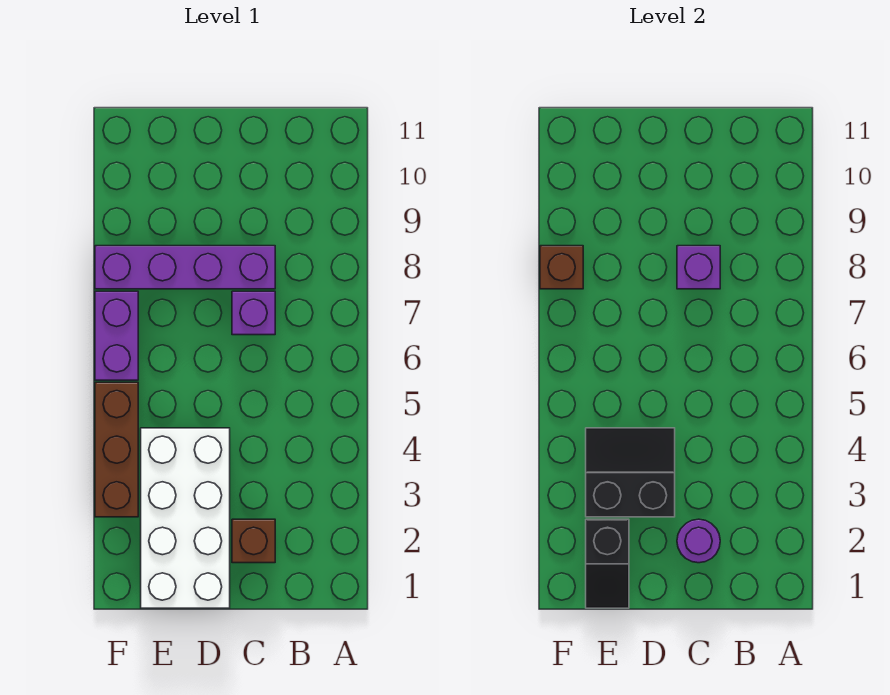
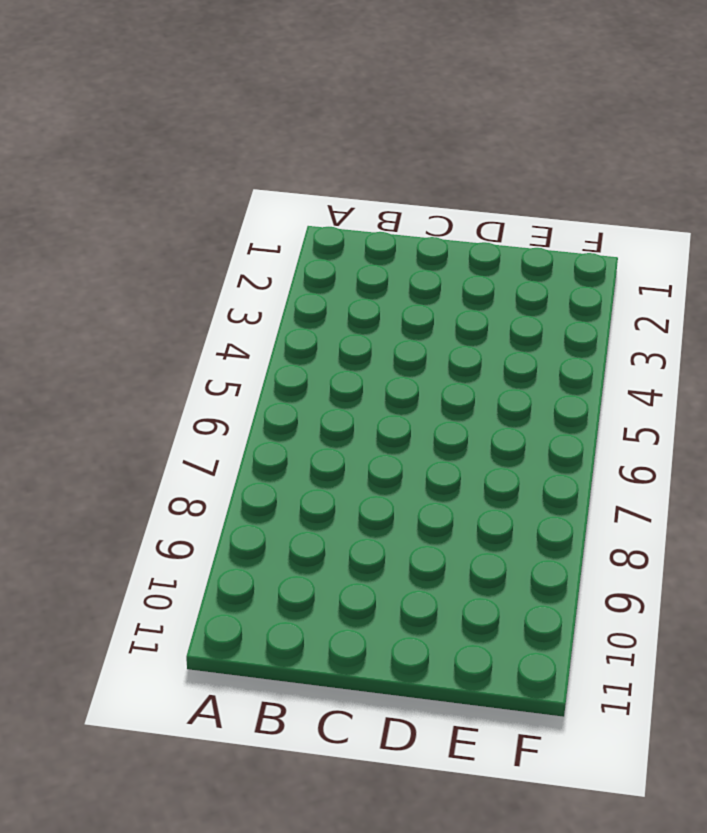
none -> brown brick C2 level 1
none -> purple brick C7 level 1

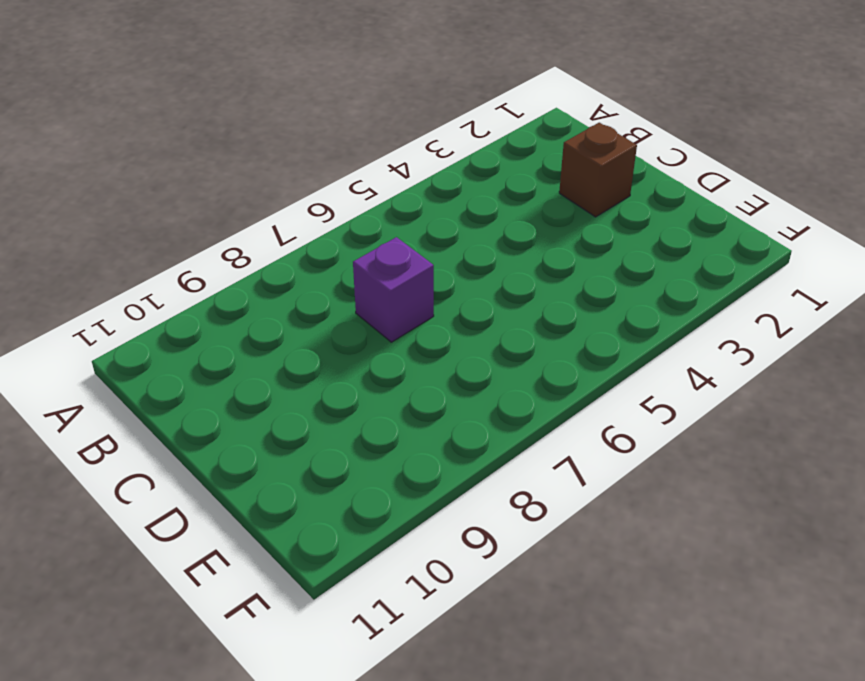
none -> purple brick C8:F8 level 1
none -> white brick D1:E4 level 1

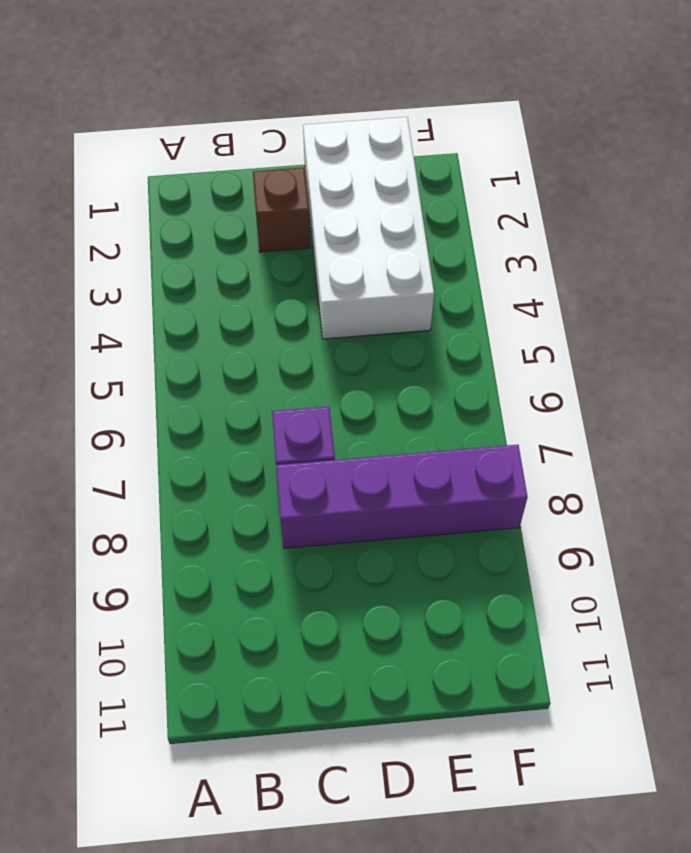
none -> brown brick F3:F5 level 1
none -> purple brick F6:F7 level 1

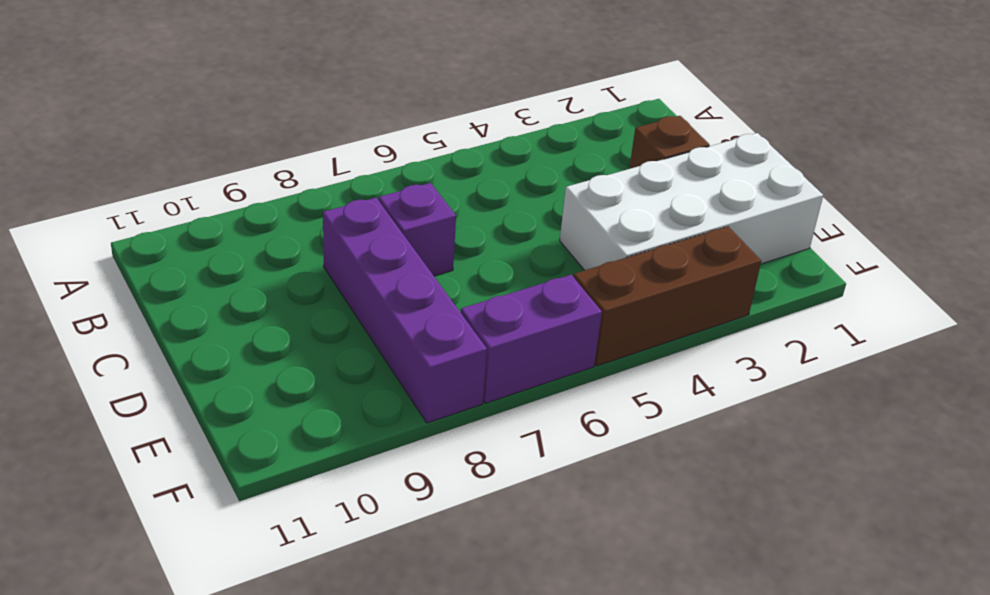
none -> purple round brick C2 level 2
none -> purple brick C8 level 2

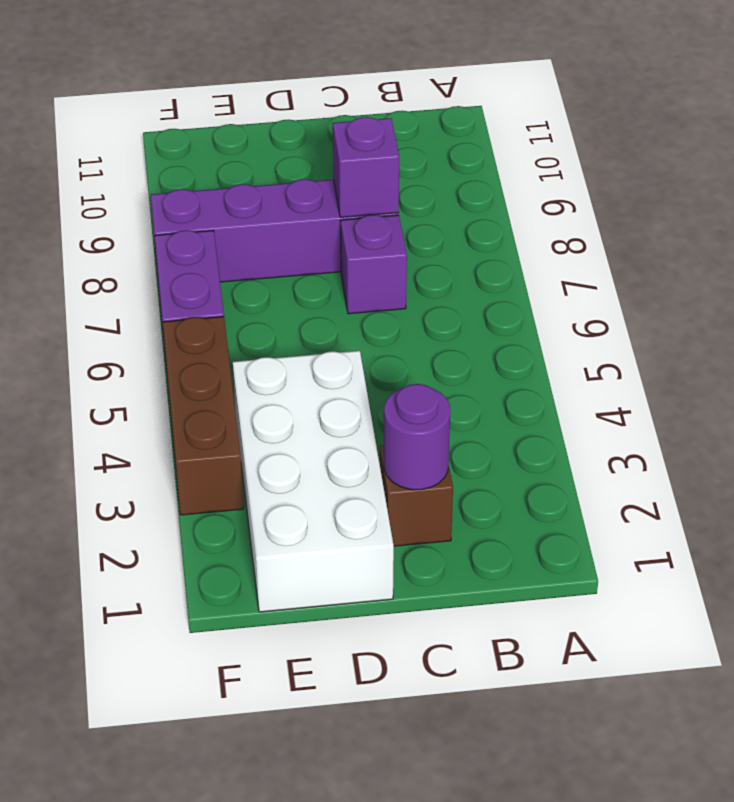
none -> black slope D3:E4 level 2 top 3
none -> black slope E1:E2 level 2 top 2

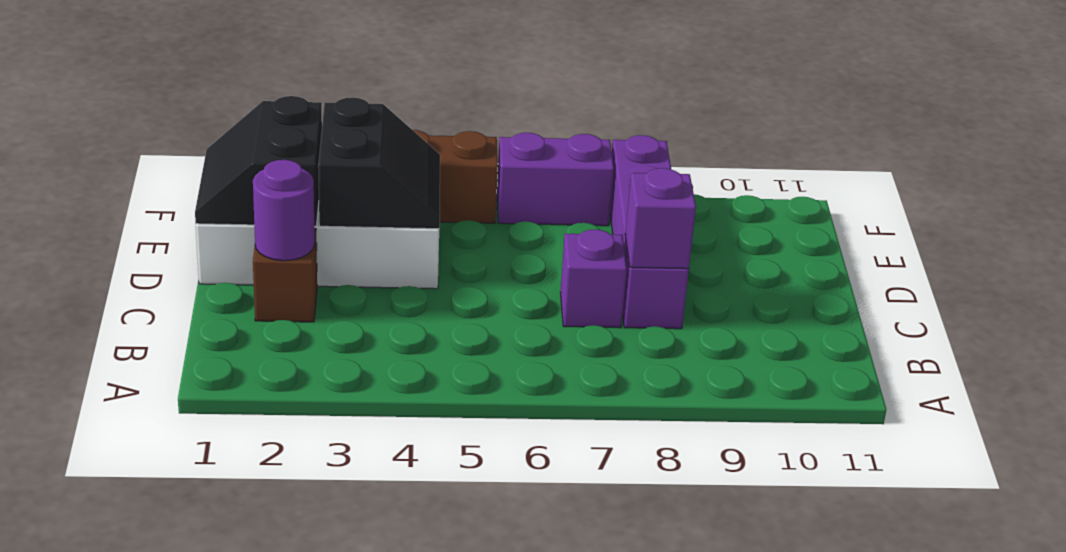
black slope D1:E2 level 2 top 2 -> black slope E1:E2 level 2 top 2
none -> brown brick F8 level 2

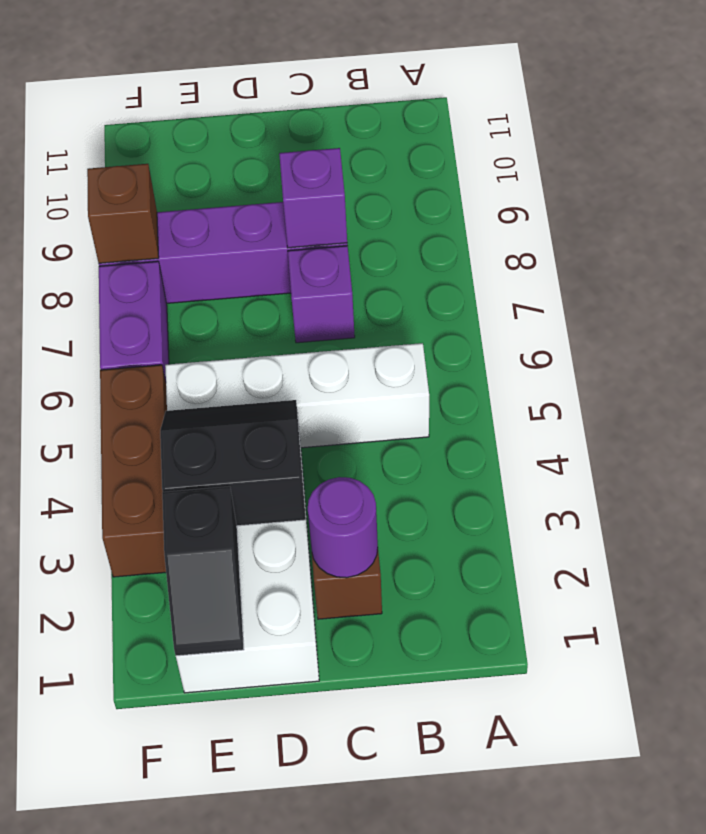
white brick B5:E5 level 1 -> none

